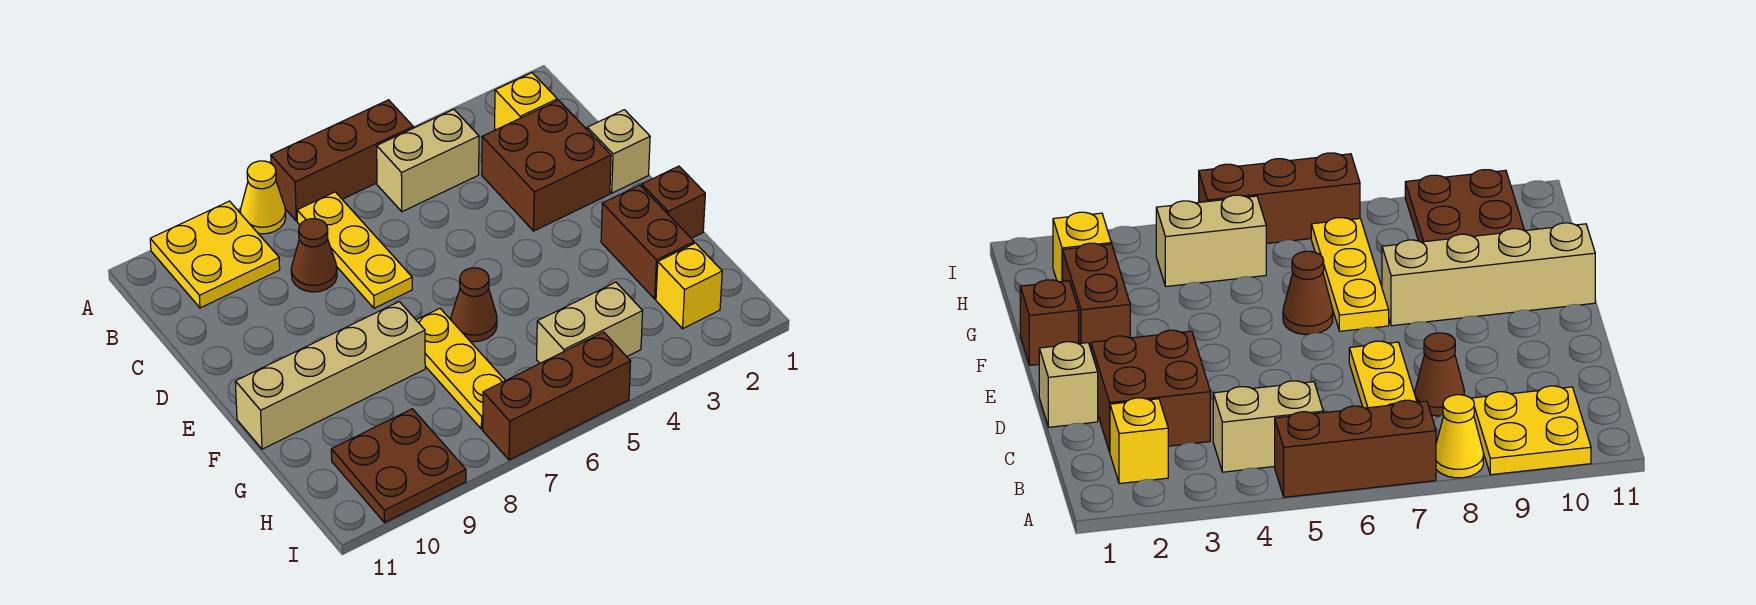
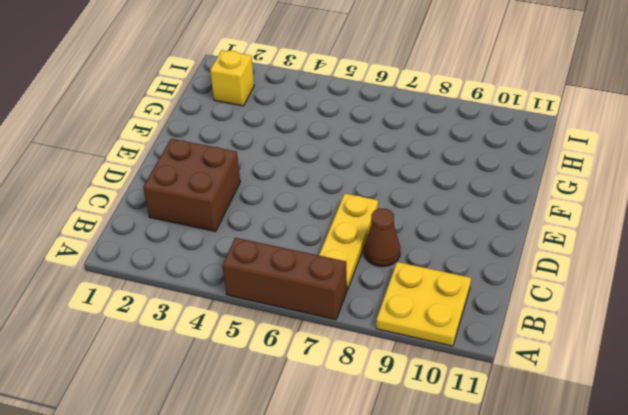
none -> yellow cone A8 level 1
none -> yellow brick B2 level 1
none -> tan brick B4:B5 level 1

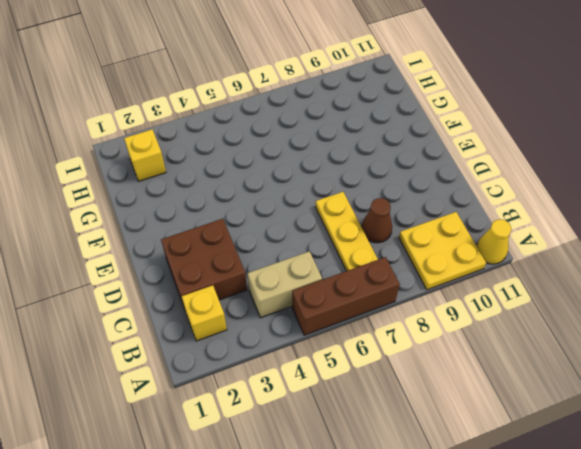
yellow cone A11 level 1 -> yellow cone A8 level 1
none -> tan brick D1 level 1
none -> brown brick F1 level 1
none -> brown brick F2:G2 level 1

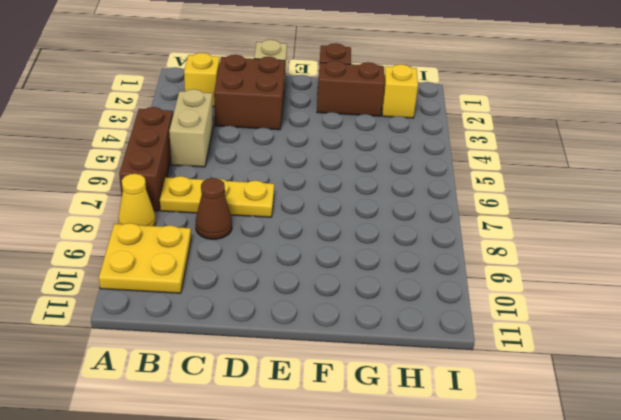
none -> brown cone F6 level 1
none -> yellow plate F7:H7 level 1
none -> tan brick F8:F11 level 1

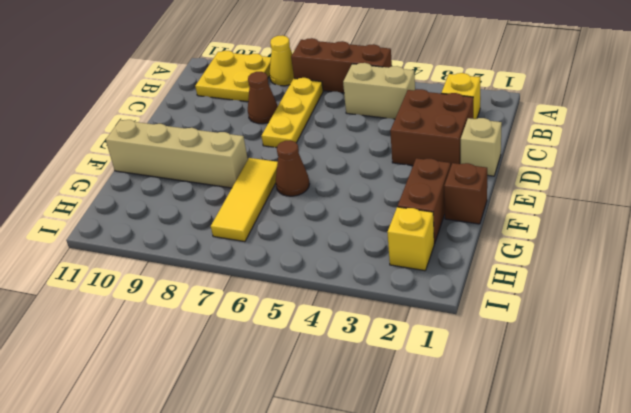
yellow tile F7:H7 level 1 -> yellow plate F7:H7 level 1
none -> tan brick H4:H5 level 1
none -> brown plate H9:I10 level 1
none -> brown brick I5:I7 level 1

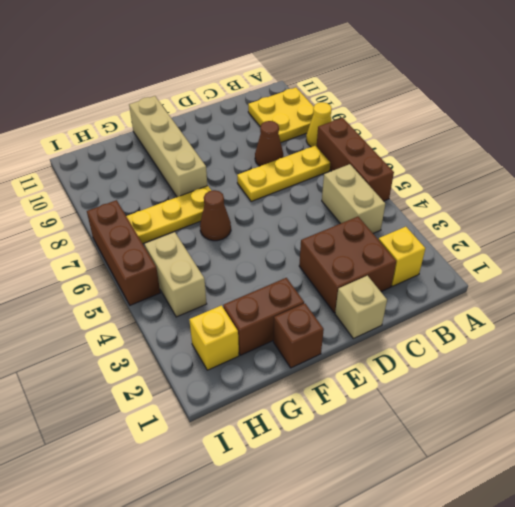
none -> brown plate H9:I10 level 1

